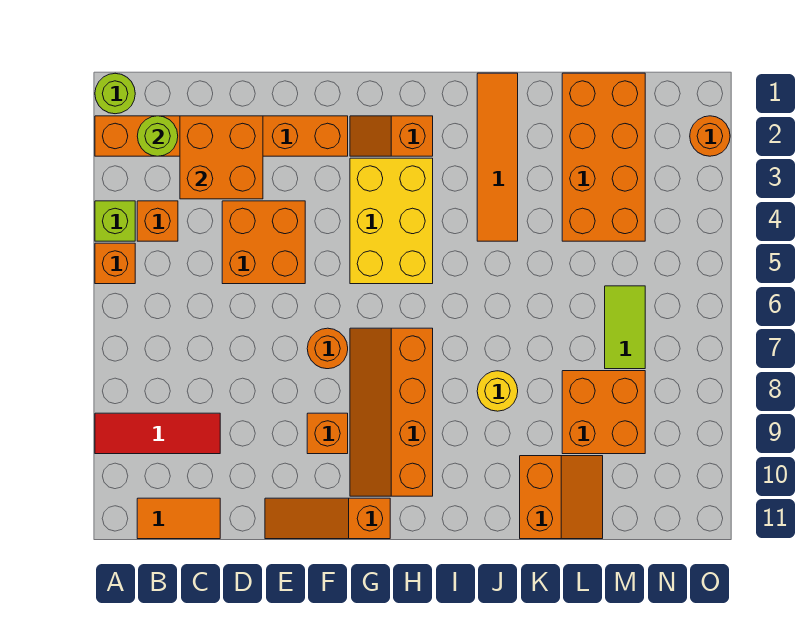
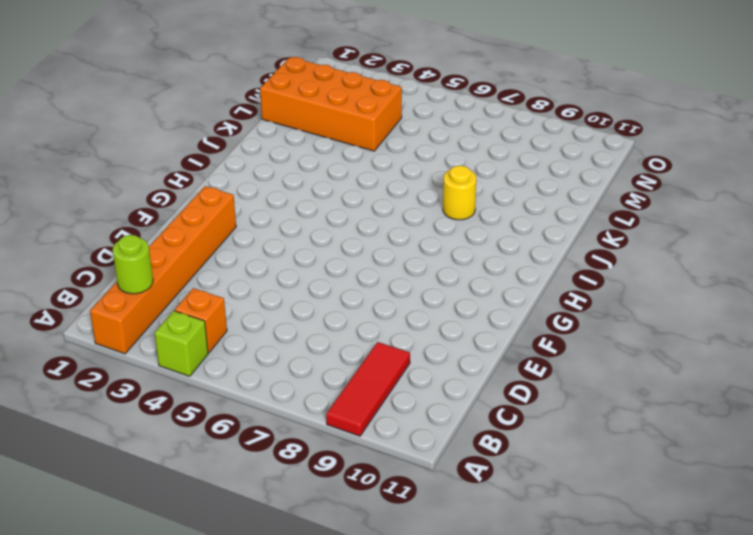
none -> lime round brick A1 level 1
none -> orange brick A5 level 1
none -> orange tile B11:C11 level 1

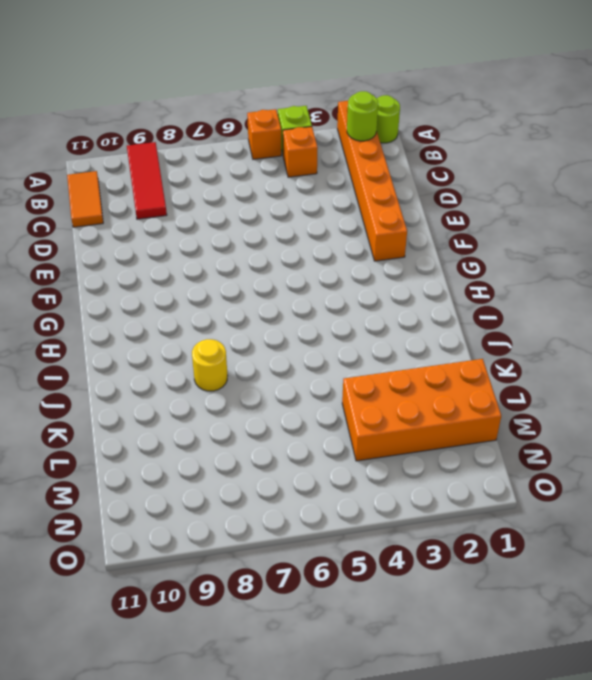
none -> orange brick D4:E5 level 1
none -> orange slope E11:G11 level 1 top G
none -> orange round brick F7 level 1

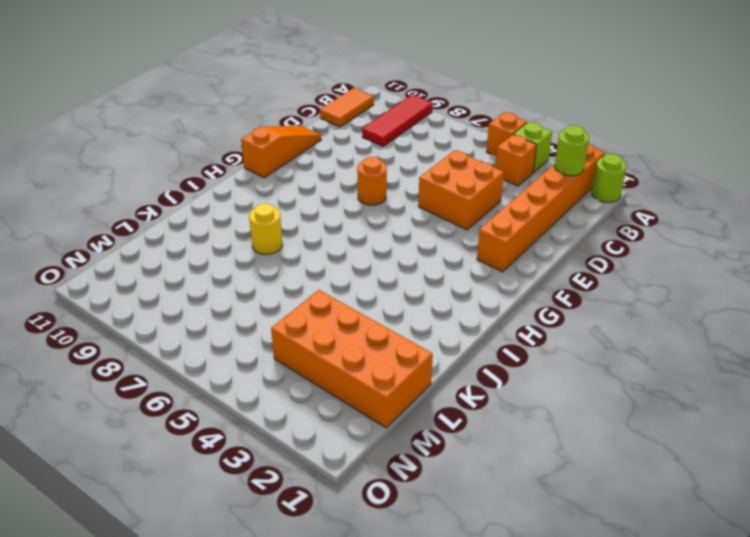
none -> orange brick F9 level 1
none -> orange slope G2:H2 level 1 top H
none -> yellow brick G3:H5 level 1

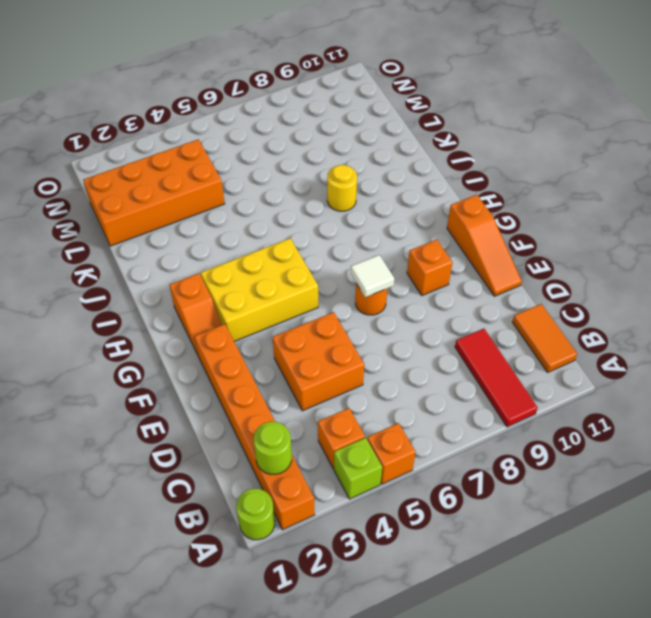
white tile F7 level 2 -> none
none -> orange slope G7:H10 level 1 top H
none -> orange tile J1:J4 level 1
none -> orange slope K10:L11 level 1 top K

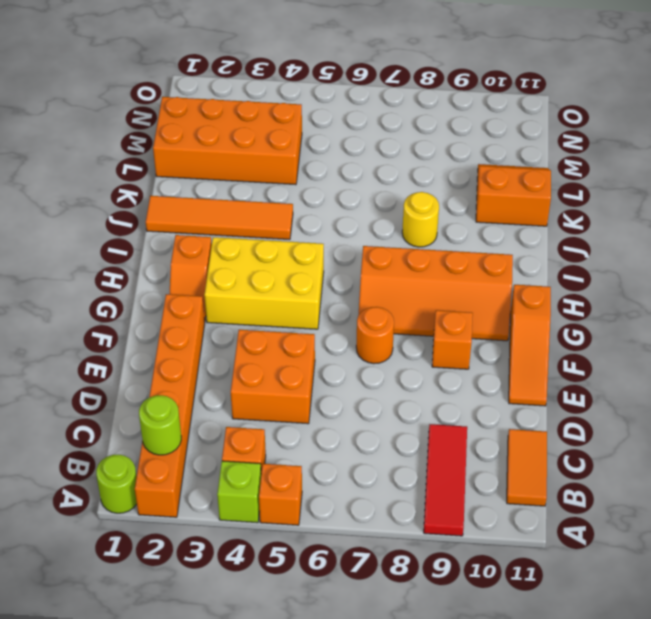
none -> orange brick L8:M9 level 1
none -> lime tile M6:M7 level 1
none -> orange round brick O2 level 1

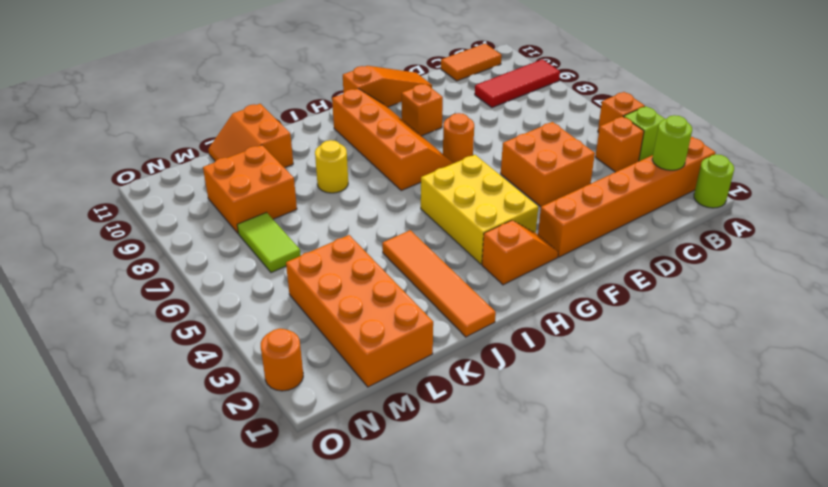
none -> orange brick C2:D3 level 2

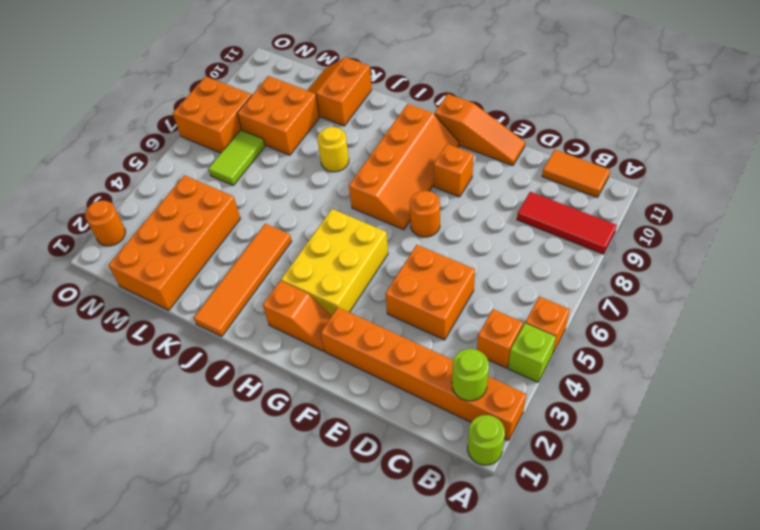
orange brick N7:O8 level 1 -> orange brick C2:D3 level 2

